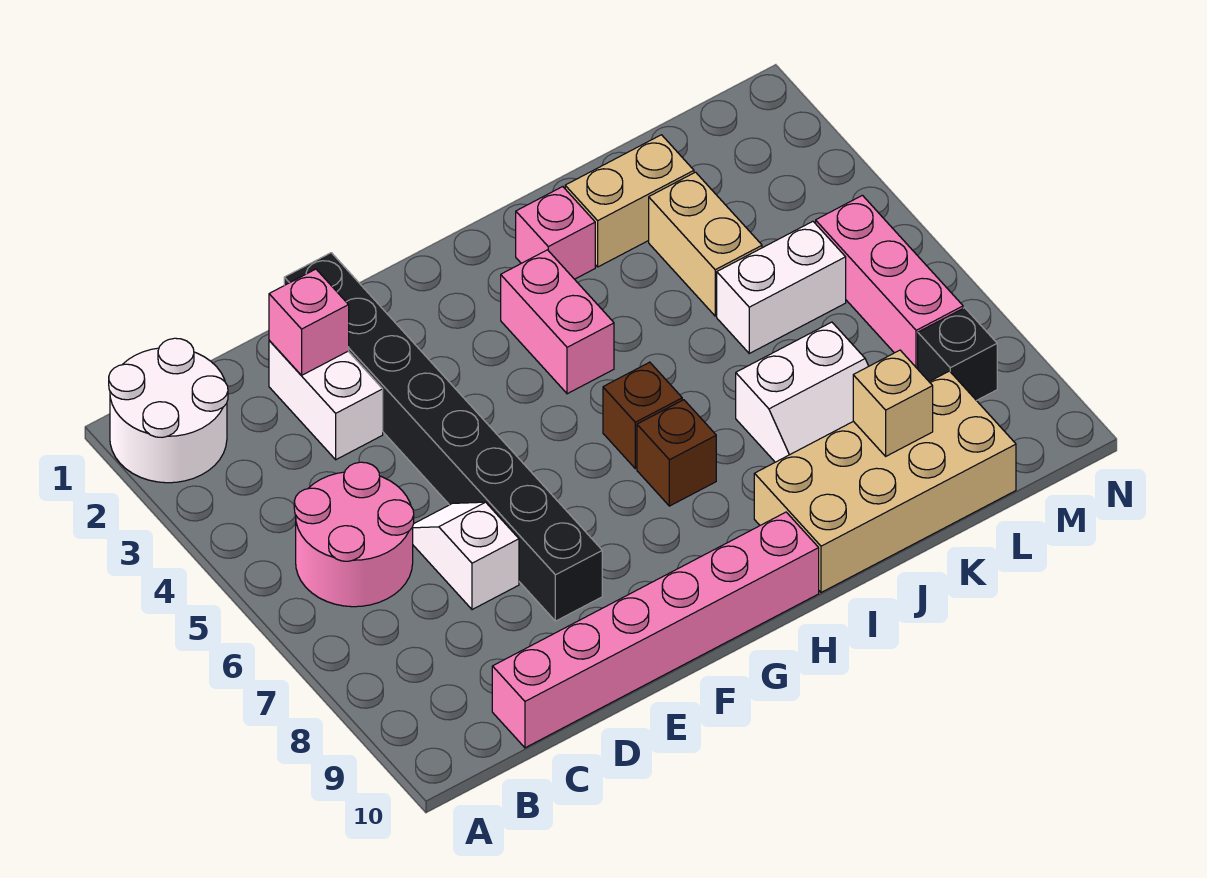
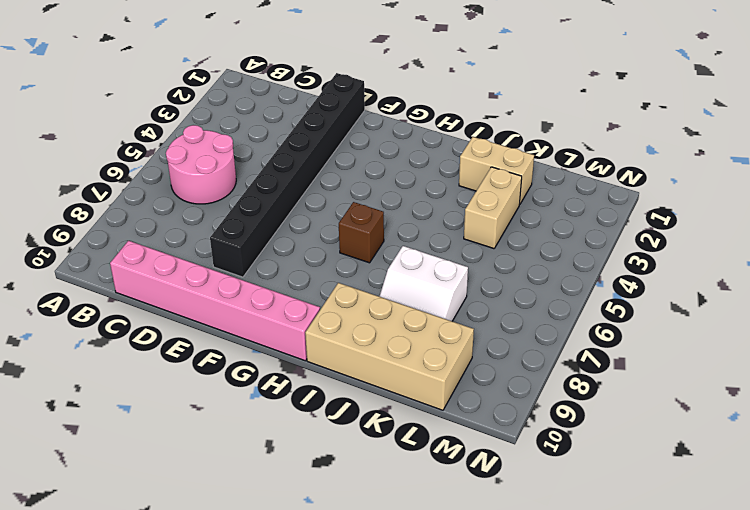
none -> white round brick A1:B2 level 1
none -> white brick D2:D3 level 1
none -> white slope D6:D7 level 1 top 7

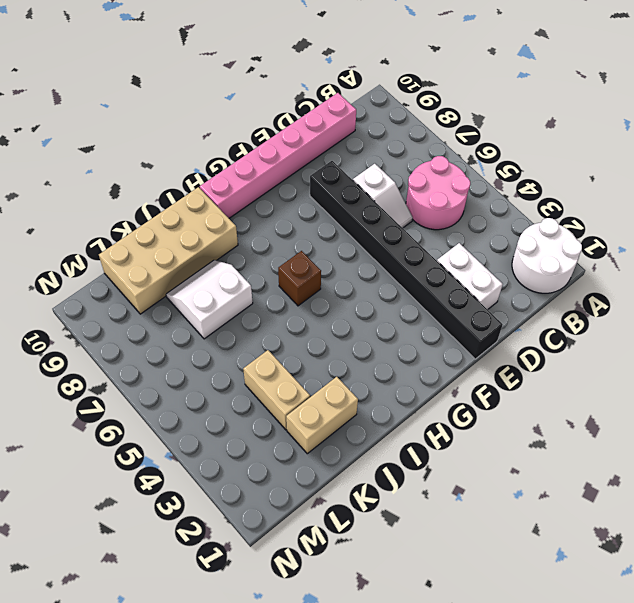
none -> pink brick H3:H4 level 1
none -> brown brick H7 level 1
none -> pink brick I2 level 1

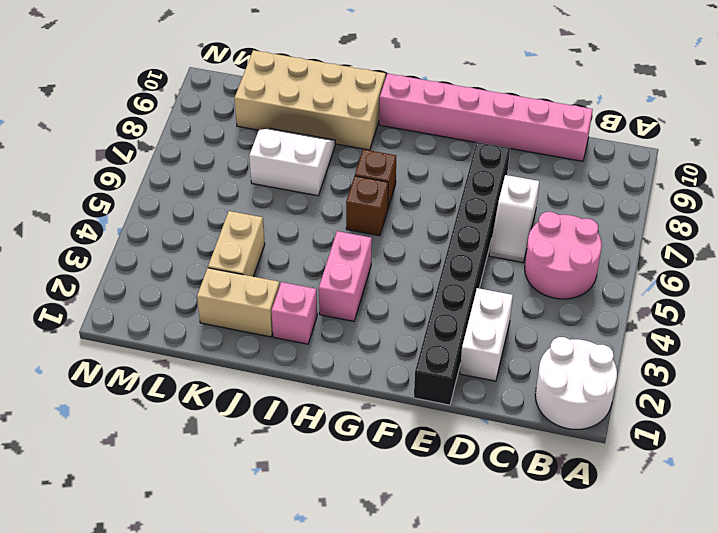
none -> white brick K5:L5 level 1
none -> pink brick M5:M7 level 1
none -> black brick M8 level 1

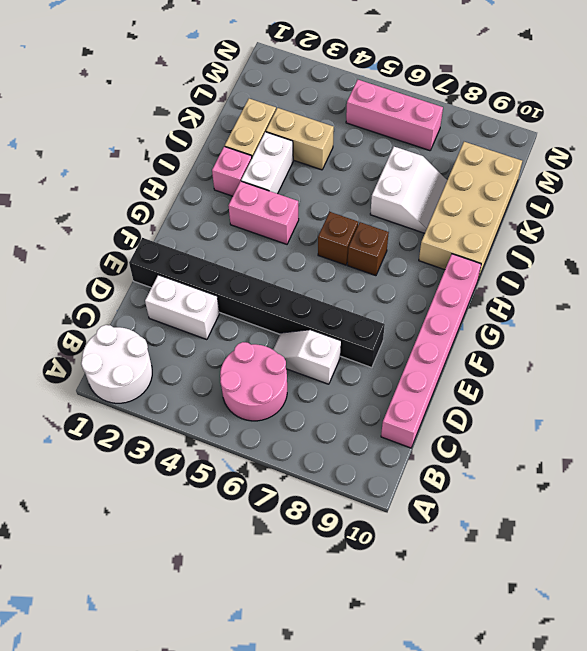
white brick I3:J3 level 1 -> white brick K5:L5 level 1
none -> black brick M8 level 1
none -> pink brick D2 level 2
none -> tan brick K9 level 2

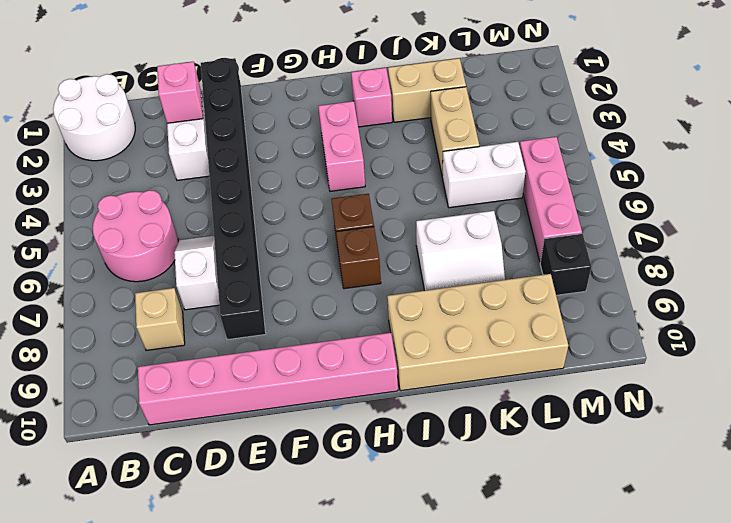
tan brick C8 level 1 -> tan brick K9 level 2

